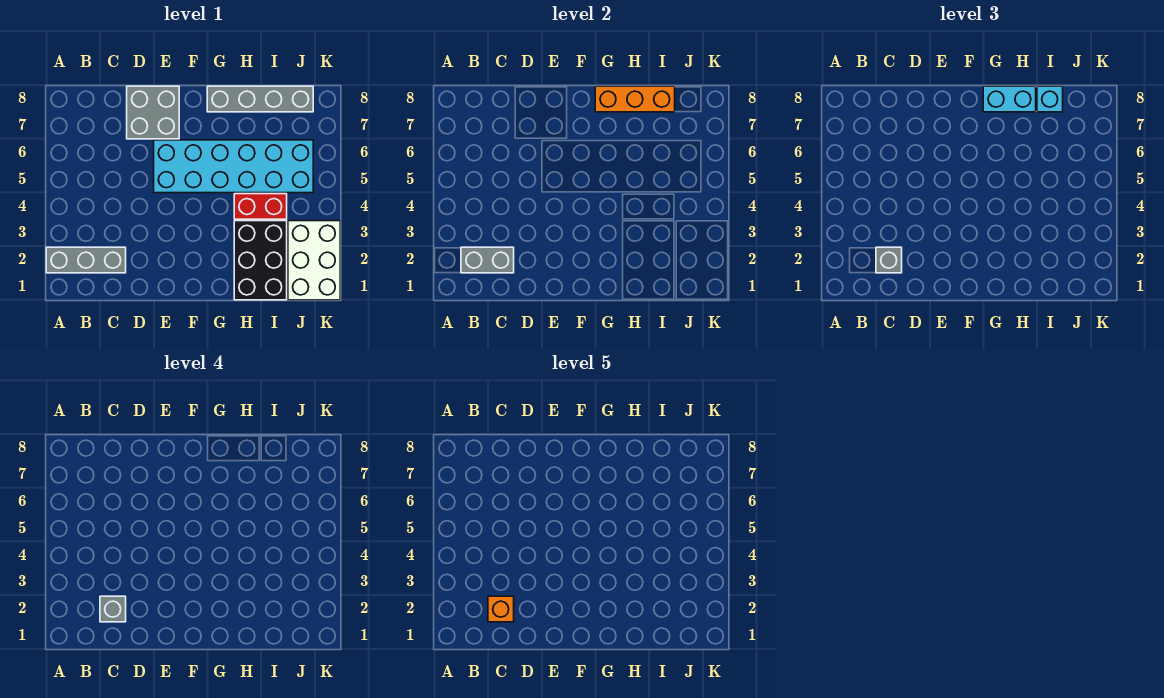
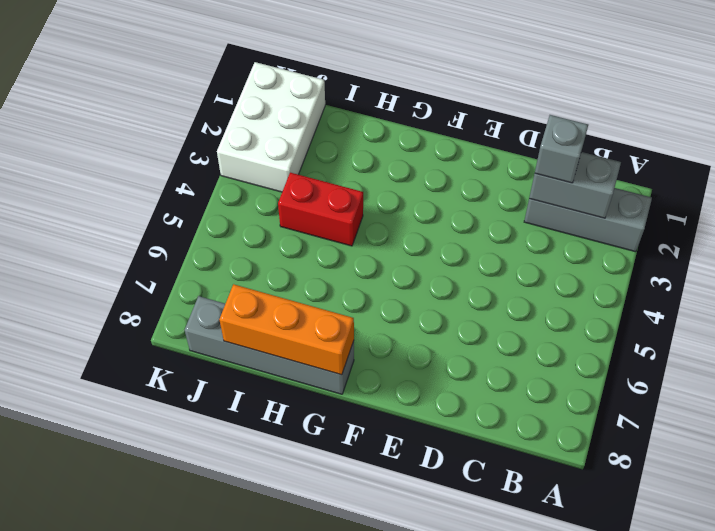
none -> grey brick D7:E8 level 1
none -> cyan brick E5:J6 level 1
none -> black brick H1:I3 level 1

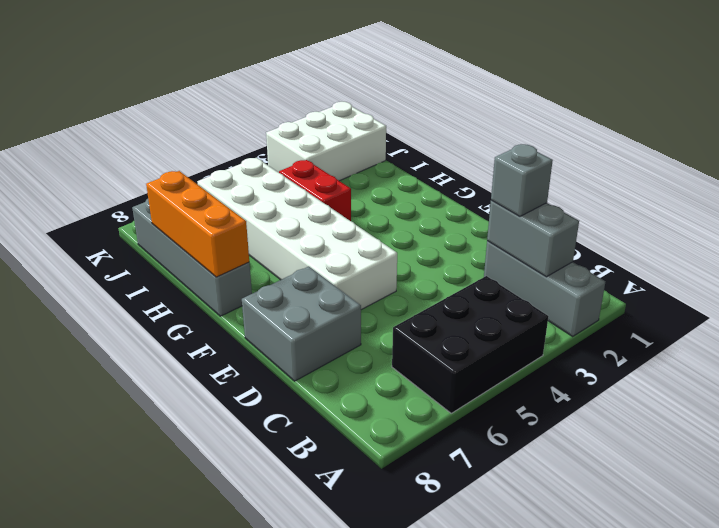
black brick A4:B6 level 1 -> black brick H1:I3 level 1
white brick E5:J6 level 1 -> cyan brick E5:J6 level 1
none -> cyan brick G8:H8 level 3
none -> cyan brick I8 level 3
none -> grey brick C2 level 4

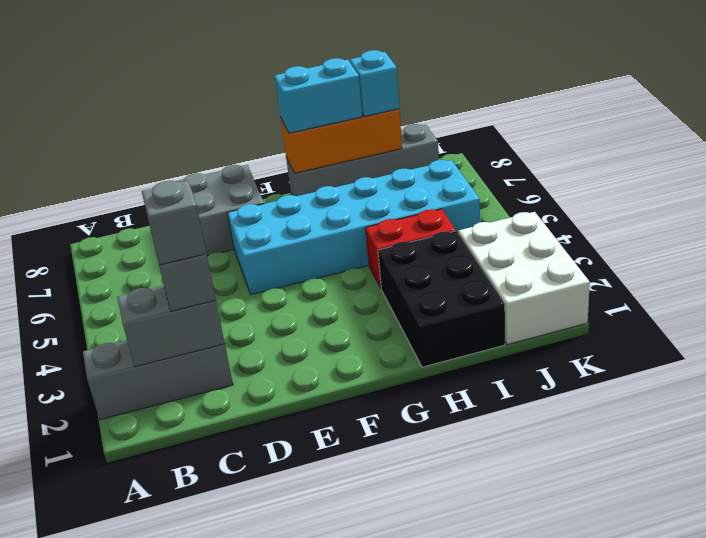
none -> orange brick C2 level 5

